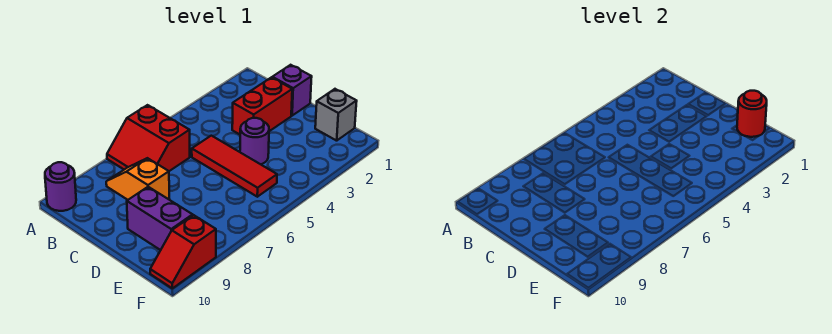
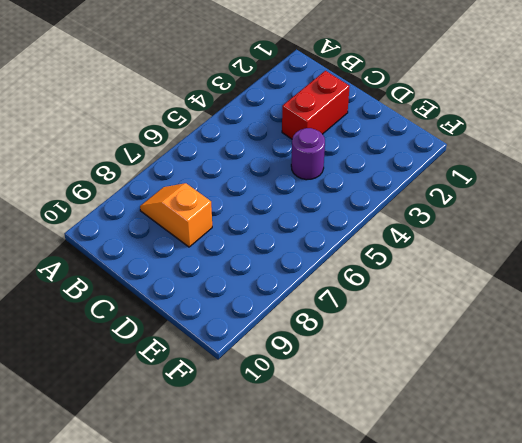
none -> red slope A6:B7 level 1 top 6
none -> purple round brick A10 level 1

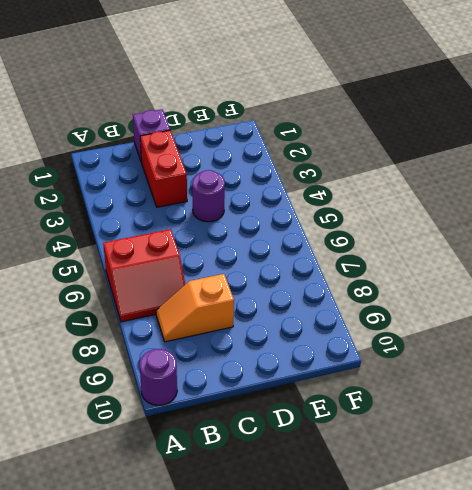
none -> red tile C5:E5 level 1
none -> purple brick D9:E9 level 1

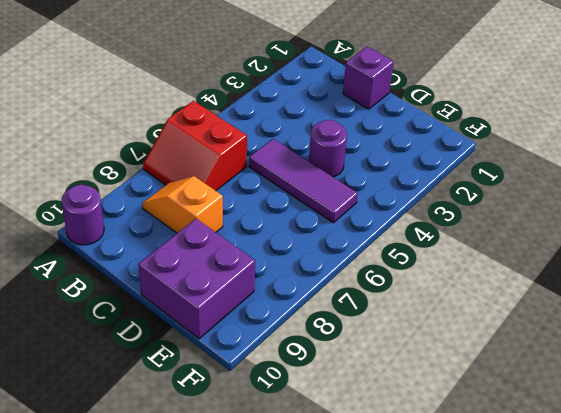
purple tile C5:E5 level 1 -> red tile C5:E5 level 1
purple brick D9:E10 level 1 -> purple brick D9:E9 level 1
none -> red brick C2:C3 level 1
none -> grey brick E1 level 1

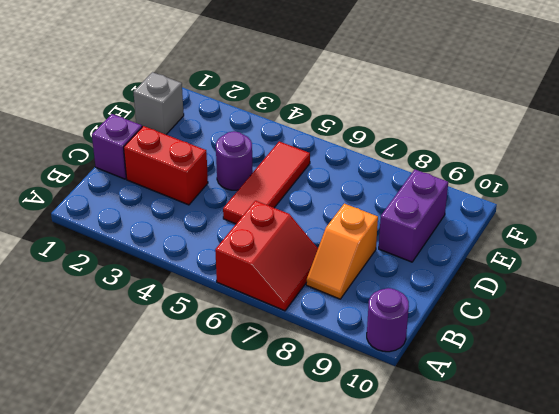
none -> red slope F9:F10 level 1 top 9
none -> red round brick E1 level 2

